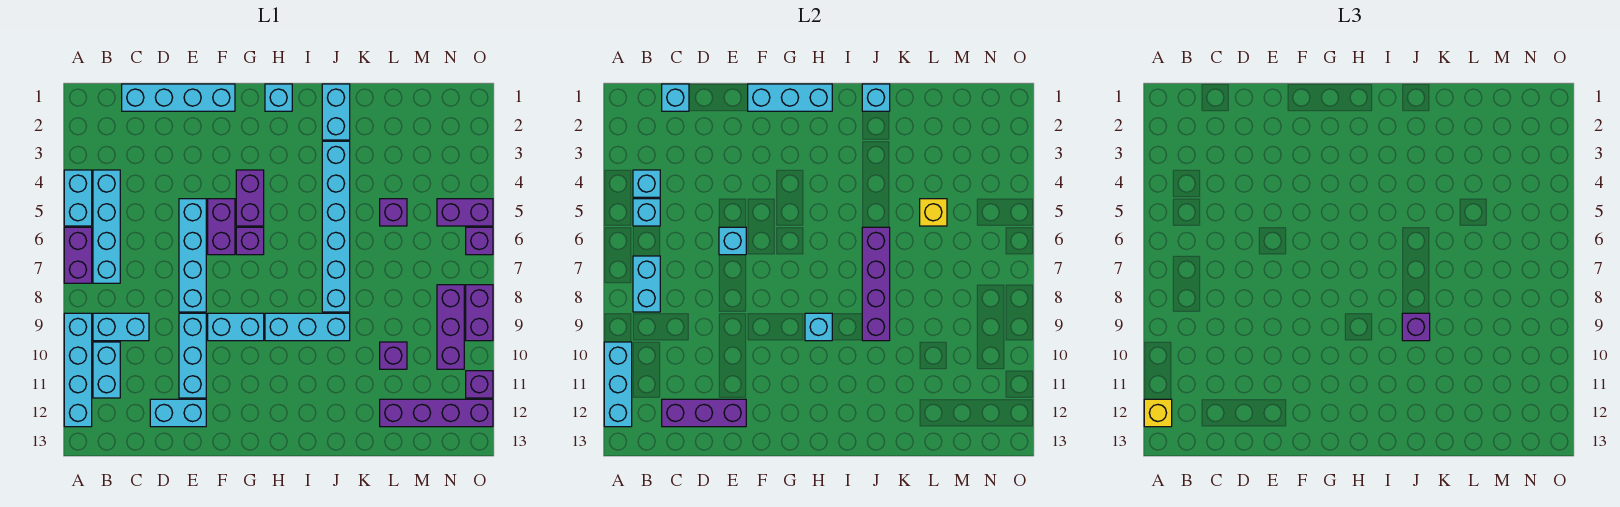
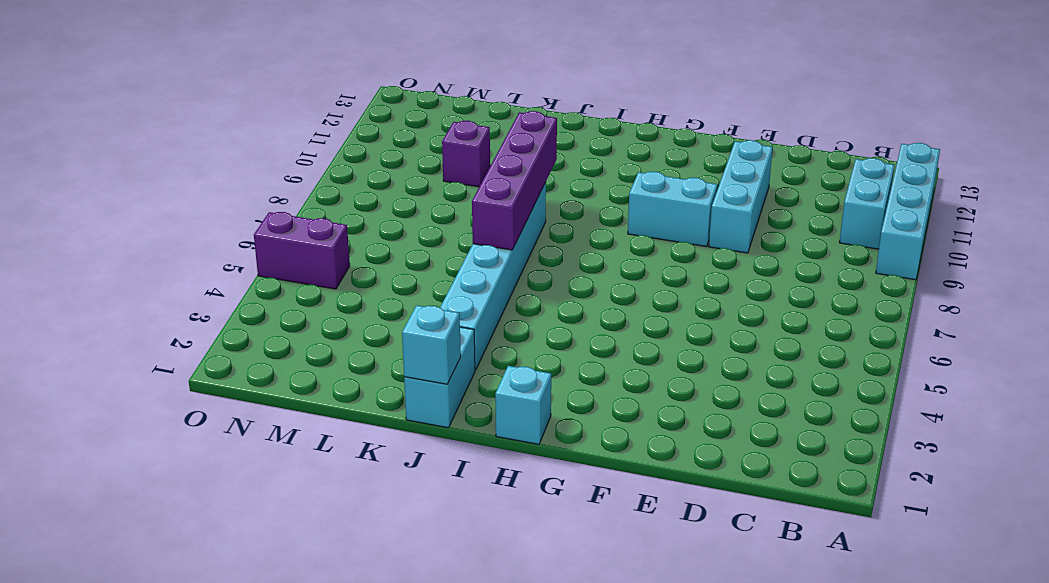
none -> cyan brick A4:A5 level 1
none -> purple brick A6:A7 level 1
none -> cyan brick B4:B7 level 1
none -> cyan brick B9:C9 level 1

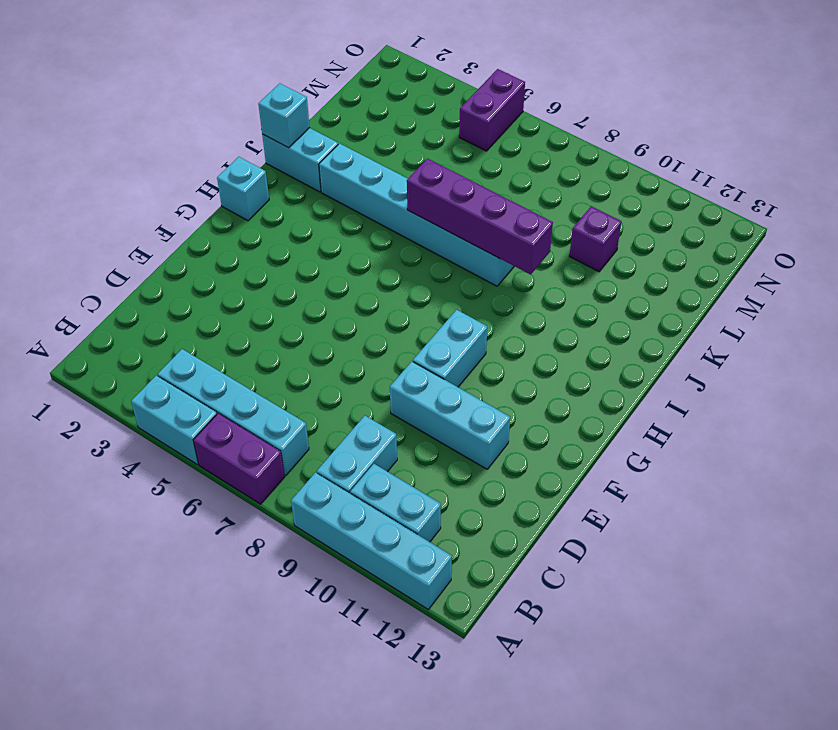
none -> cyan brick C1:F1 level 1
none -> cyan brick D12:E12 level 1
none -> cyan brick E5:E8 level 1
none -> purple brick F5:F6 level 1

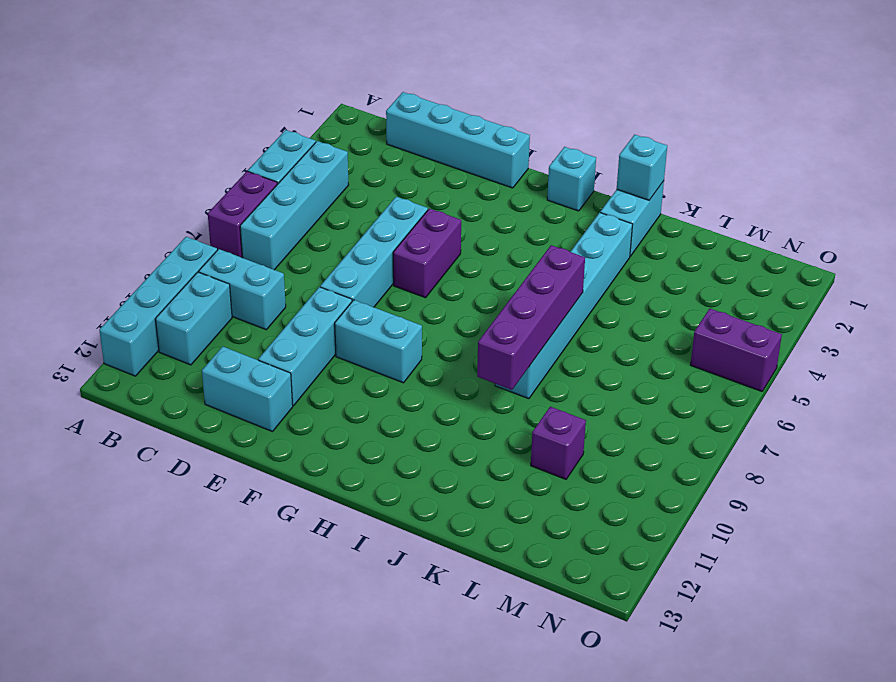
none -> purple brick G4:G5 level 1
none -> purple brick G6 level 1
none -> cyan brick H9:J9 level 1
none -> purple brick L5 level 1

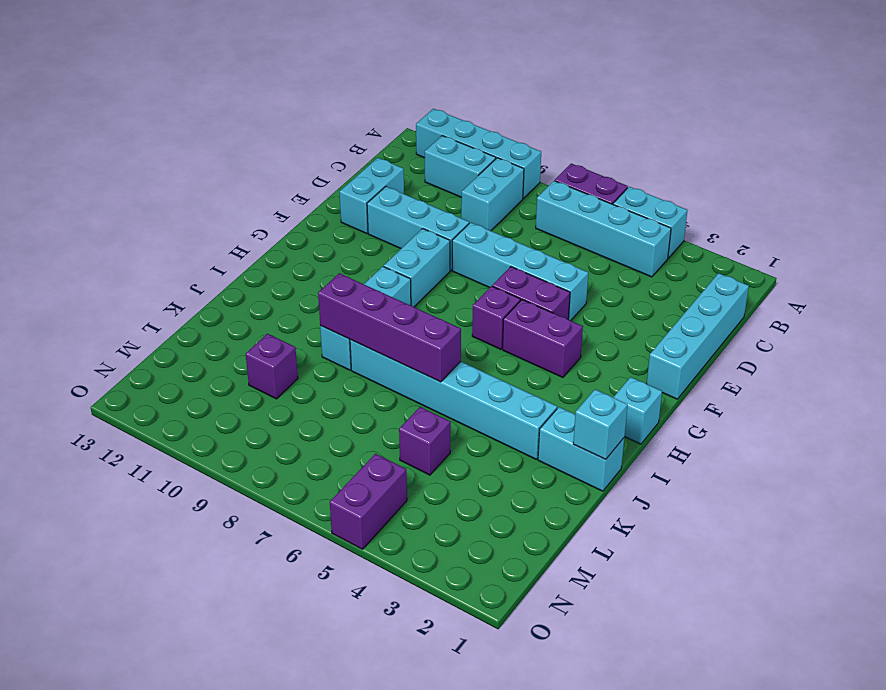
none -> purple brick L12:O12 level 1
none -> purple brick N8:N10 level 1
none -> purple brick O6 level 1
none -> purple brick O8:O9 level 1

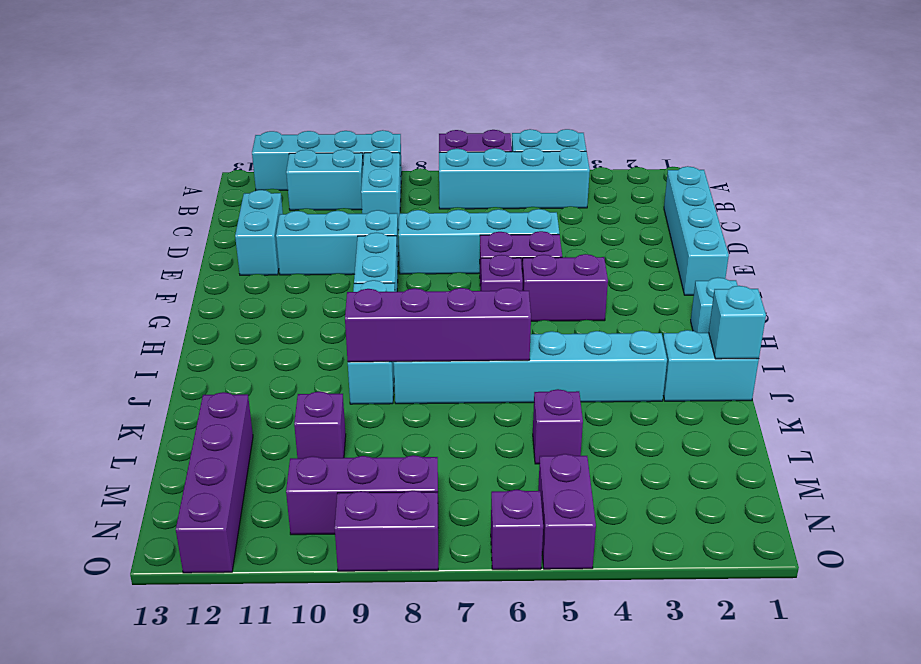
none -> purple brick O11 level 1
none -> cyan brick A10:A12 level 2
none -> cyan brick B4 level 2
none -> cyan brick B5 level 2

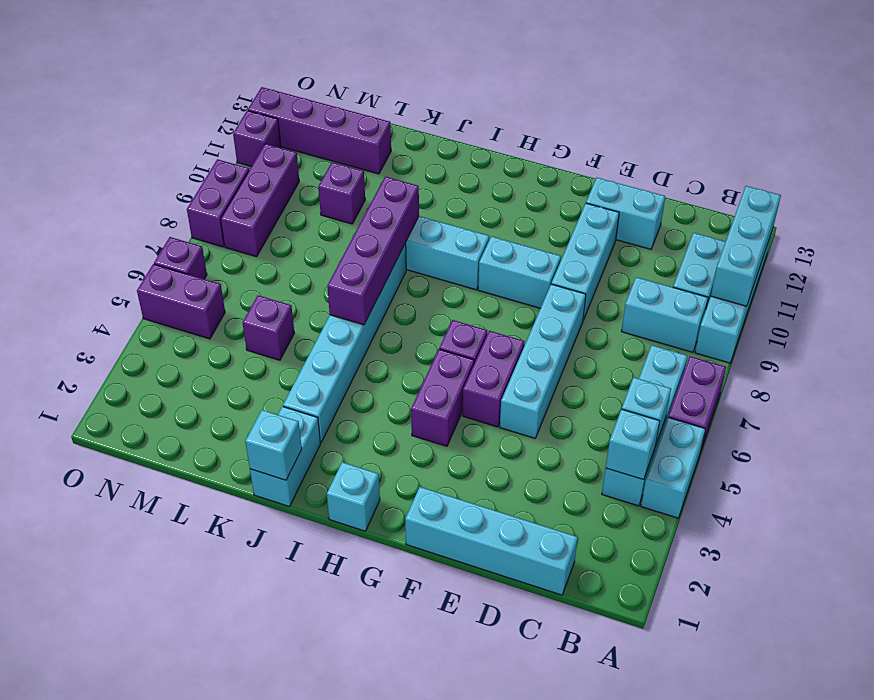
none -> cyan brick B7:B8 level 2
none -> cyan brick C1 level 2
none -> purple brick C12:E12 level 2
none -> cyan brick E6 level 2

